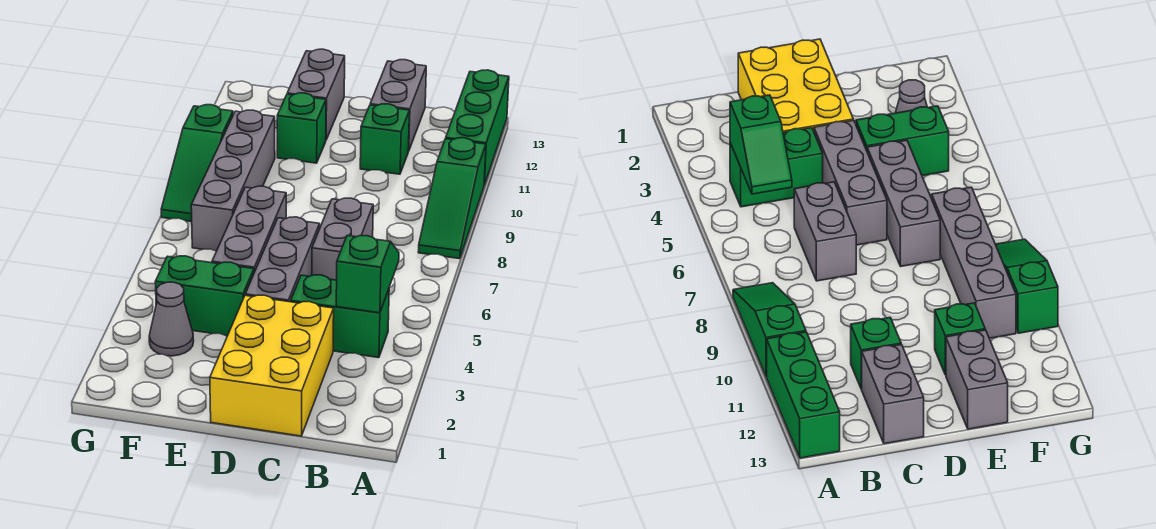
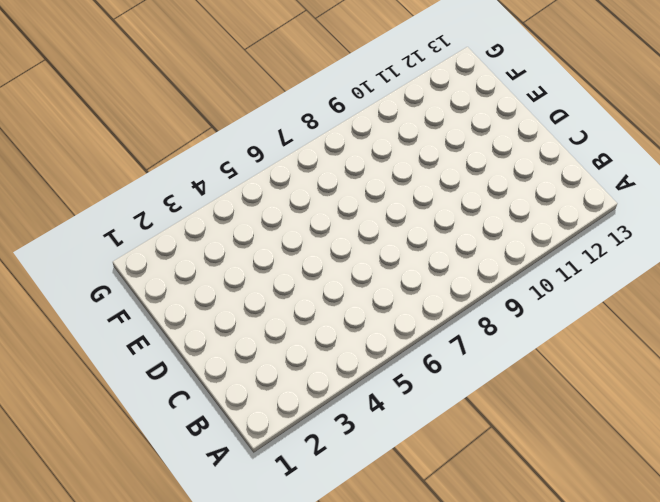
none -> green slope A8:A10 level 1 top 10
none -> green brick A11:A13 level 1
none -> green brick B4:C4 level 1

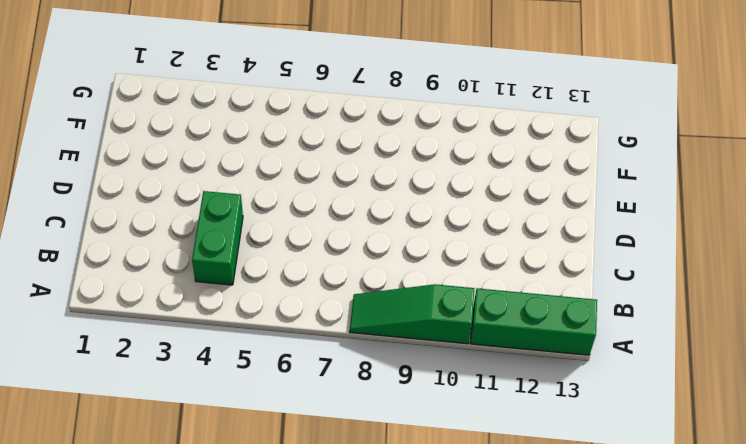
none -> yellow brick C1:D3 level 1
none -> grey brick C6:C7 level 1
none -> green brick C11 level 1

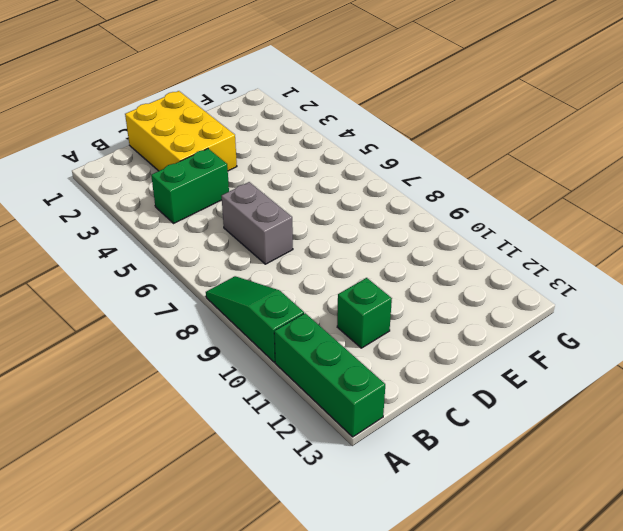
none -> grey brick C12:C13 level 1
none -> grey brick D4:D6 level 1
none -> green brick E4:F4 level 1

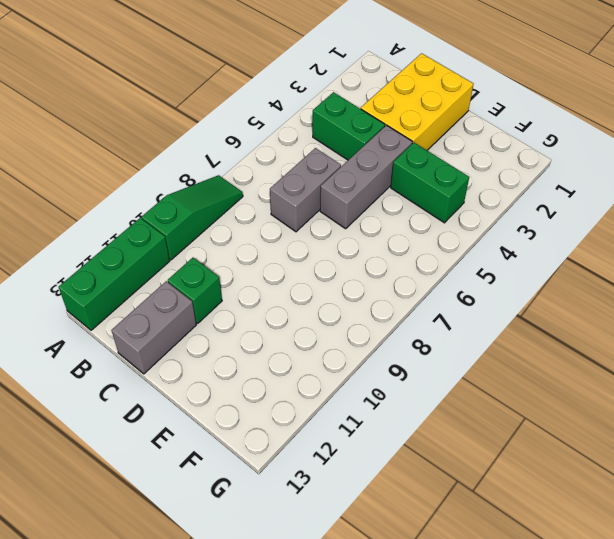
none -> grey brick E5:E7 level 1
none -> green brick E11 level 1
none -> grey brick E12:E13 level 1

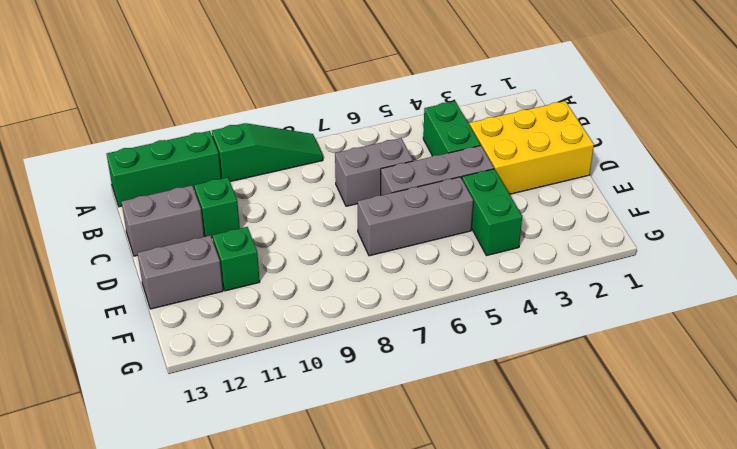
none -> grey cone F3 level 1
none -> grey brick F7:F10 level 1
none -> green slope G8:G10 level 1 top 10

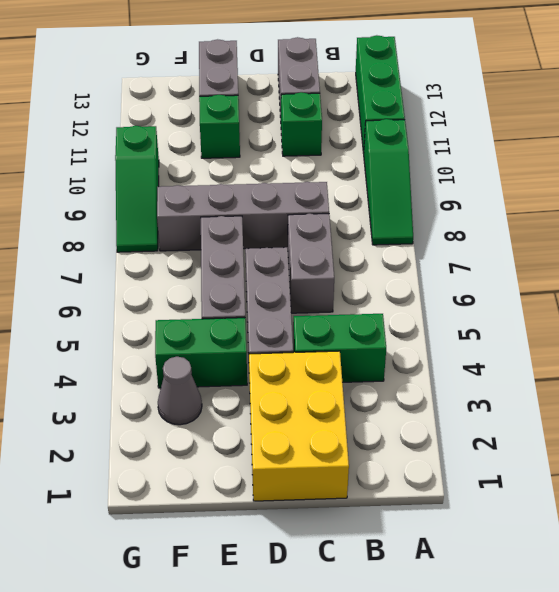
grey brick C8:F8 level 1 -> grey brick F7:F10 level 1
none -> green slope B4:B5 level 2 top 4

